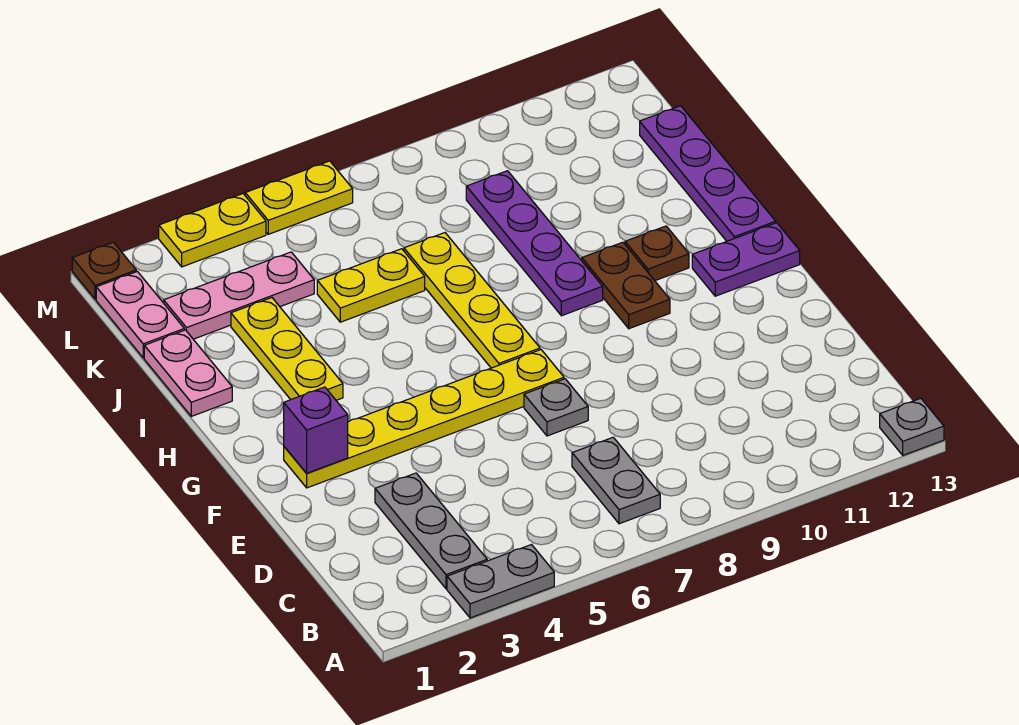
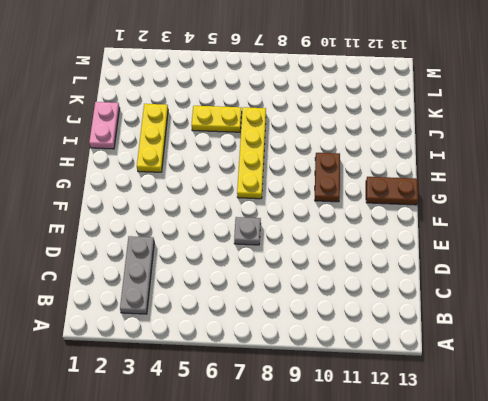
brown plate G12:G13 level 1 -> purple plate G12:G13 level 1
none -> grey plate A3:A4 level 1
none -> grey plate A13 level 1
none -> grey plate B7:C7 level 1

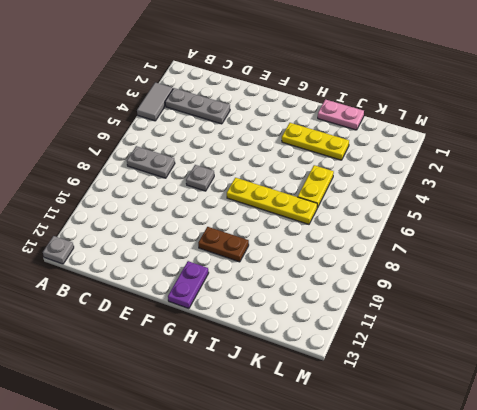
grey tile A3:A4 level 1 -> grey plate A3:A4 level 1
none -> yellow plate F2:F7 level 1
none -> purple plate H9:K9 level 1
none -> brown plate H11 level 1

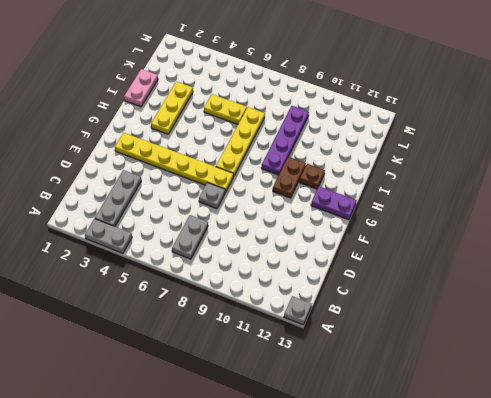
none -> purple plate H13:K13 level 1
none -> pink plate K1:L1 level 1
none -> pink plate K2:K4 level 1

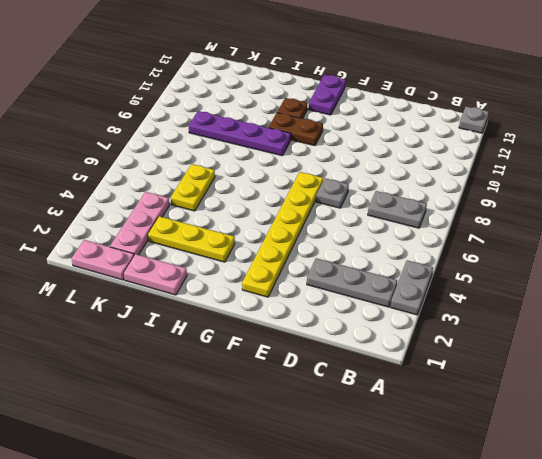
none -> yellow plate G7:J7 level 1
none -> purple plate H13:K13 level 1
none -> brown plate M1 level 1

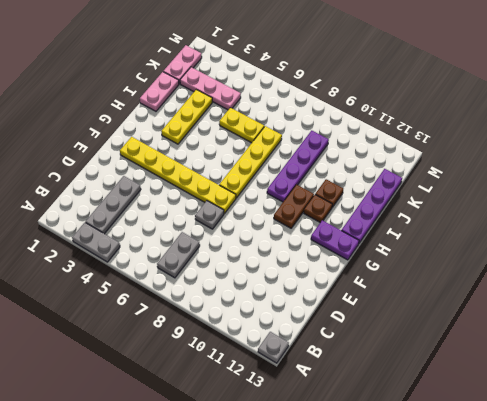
brown plate I11 level 1 -> brown plate M1 level 1
none -> yellow plate M3:M4 level 1
none -> yellow plate M5:M6 level 1
none -> purple brick F2 level 2

